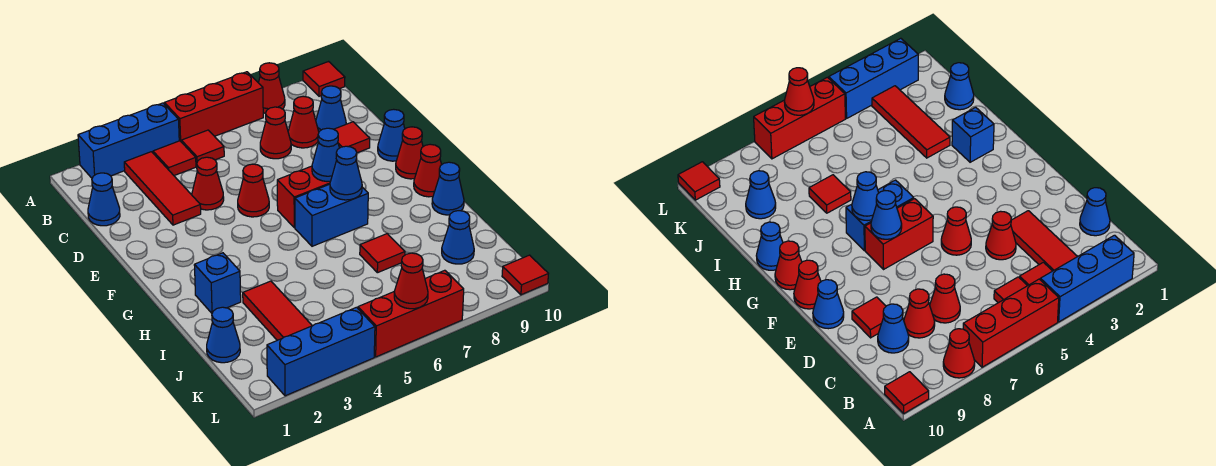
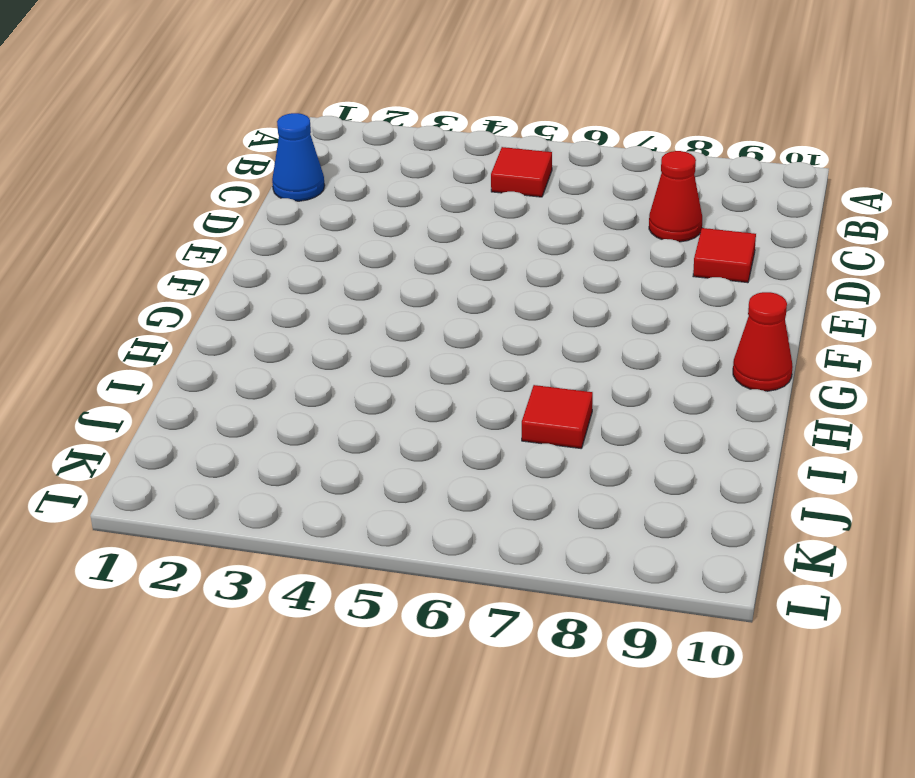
none -> blue brick A2:A4 level 1
none -> red brick A5:A7 level 1
none -> red cone A8 level 1
none -> red tile A10 level 1

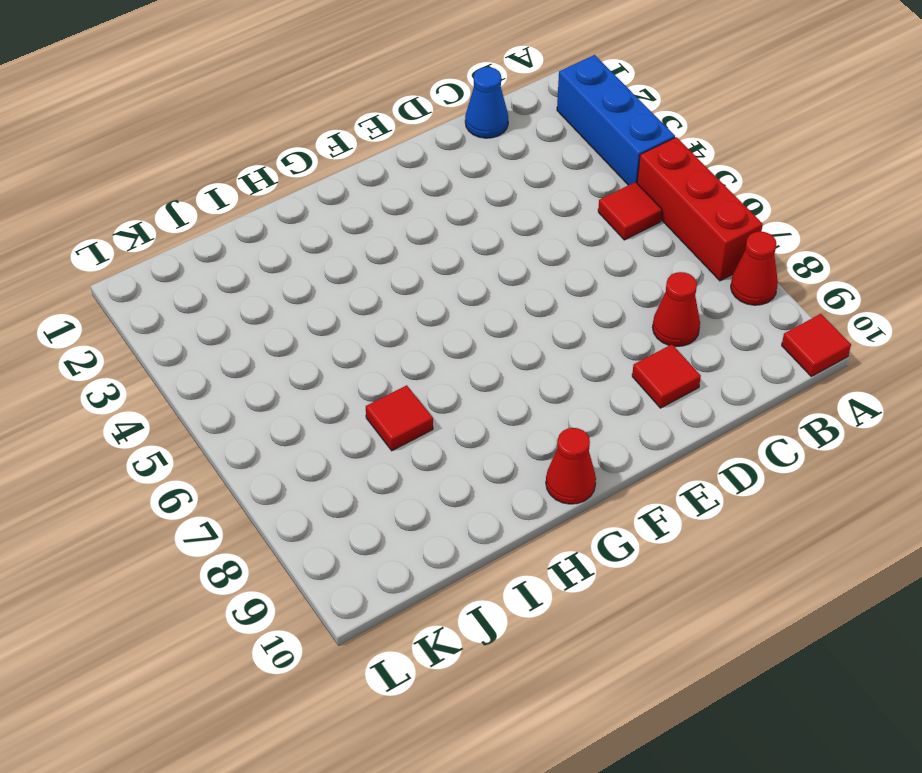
none -> red tile B3:D3 level 1
none -> red tile B4 level 1
none -> red cone C7 level 1
none -> blue cone C9 level 1

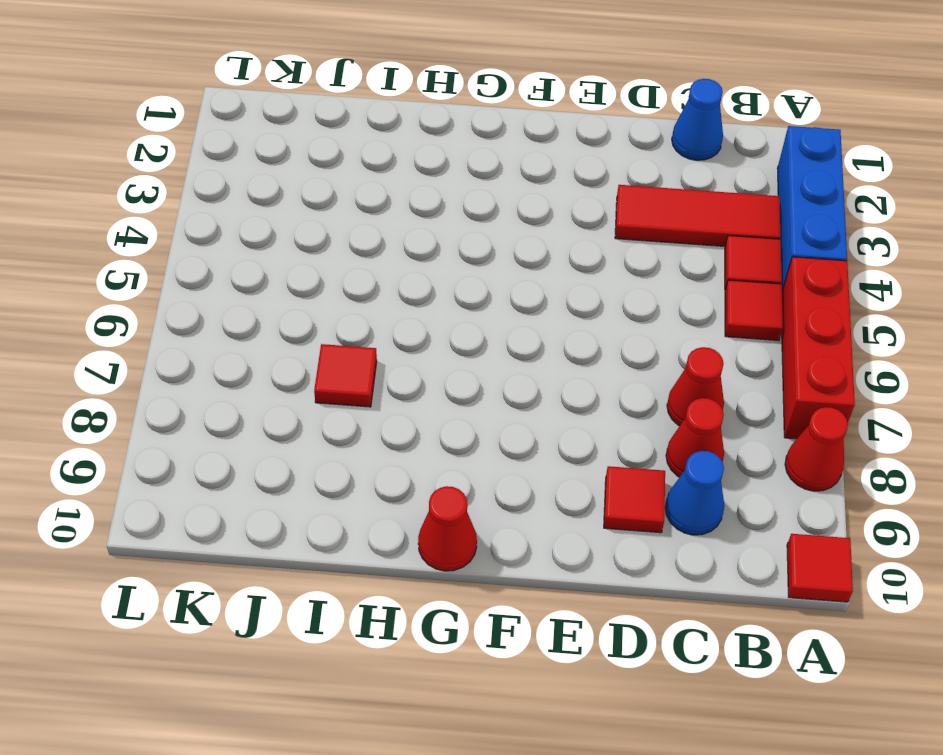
none -> red cone D4 level 1
none -> red cone E5 level 1
none -> blue cone E10 level 1
none -> red brick F6:F7 level 1

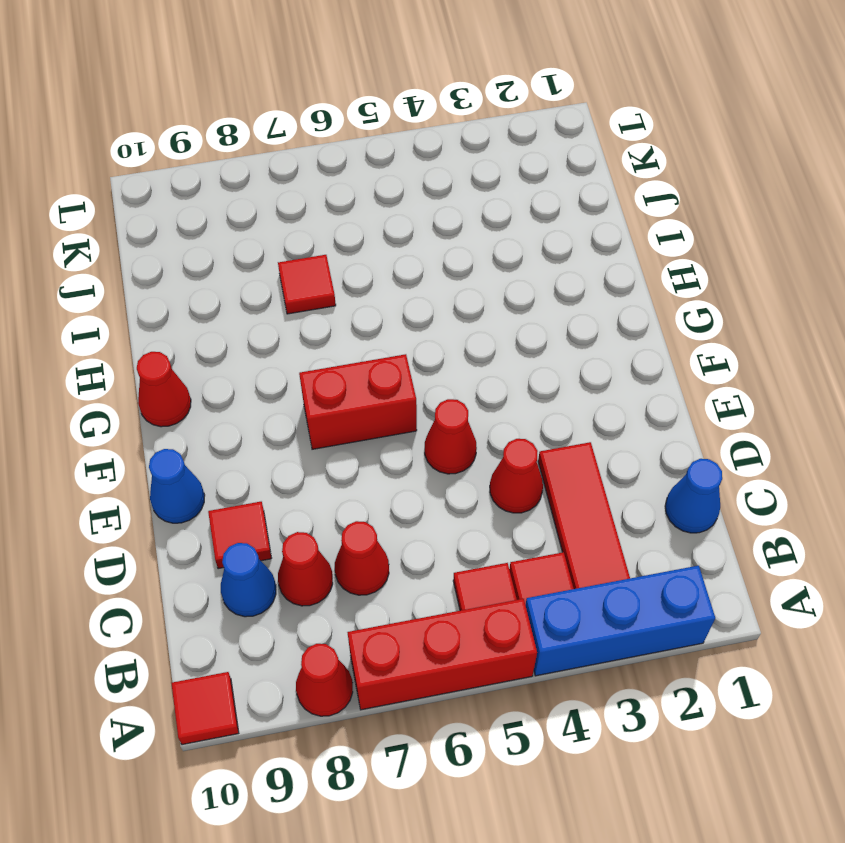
none -> red cone F10 level 1
none -> blue brick G6:G7 level 1
none -> blue brick H2 level 1
none -> blue cone H10 level 1

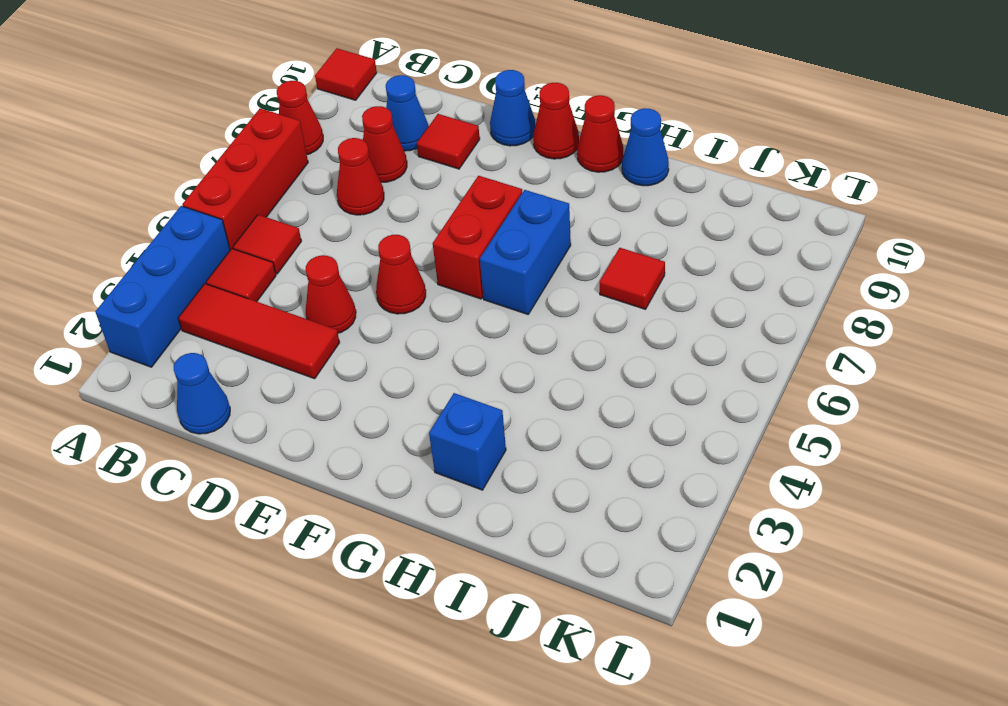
none -> red tile I3:K3 level 1
none -> blue cone J1 level 1
none -> blue cone J9 level 1
none -> blue brick L2:L4 level 1

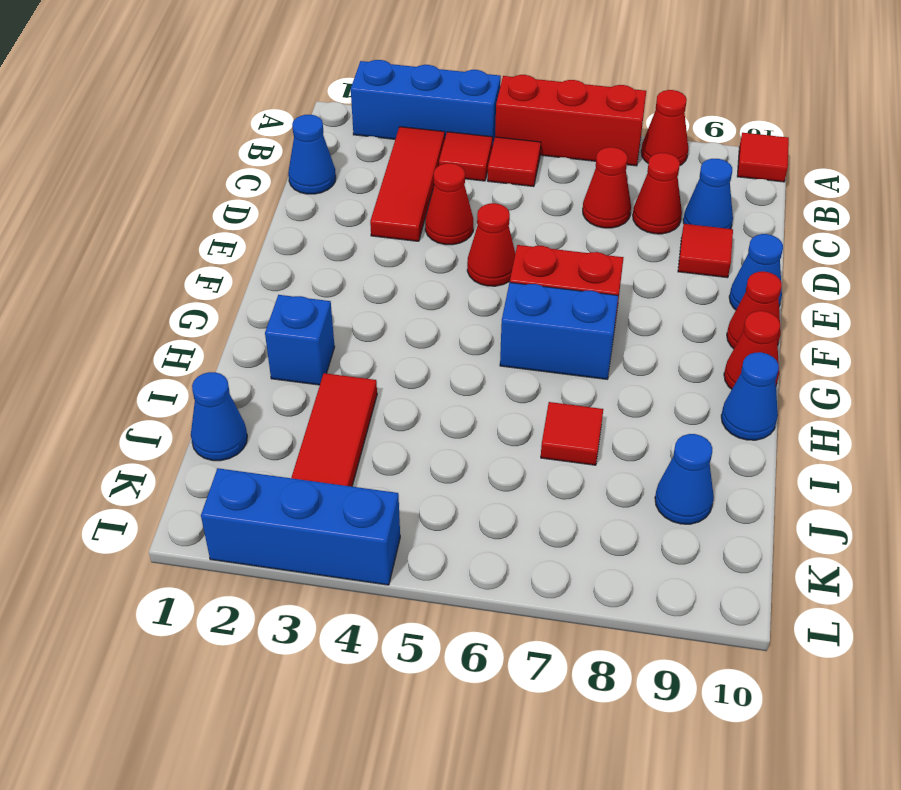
none -> red brick L5:L7 level 1
none -> red tile L10 level 1
none -> blue cone F7 level 2
none -> blue cone G7 level 2

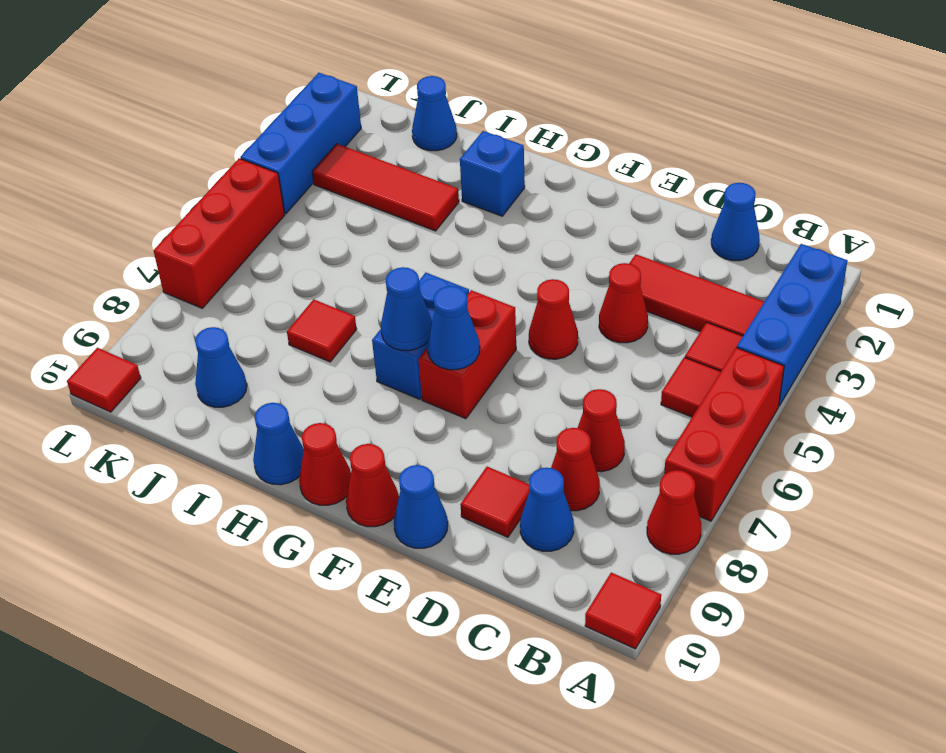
none -> red cone L6 level 2

